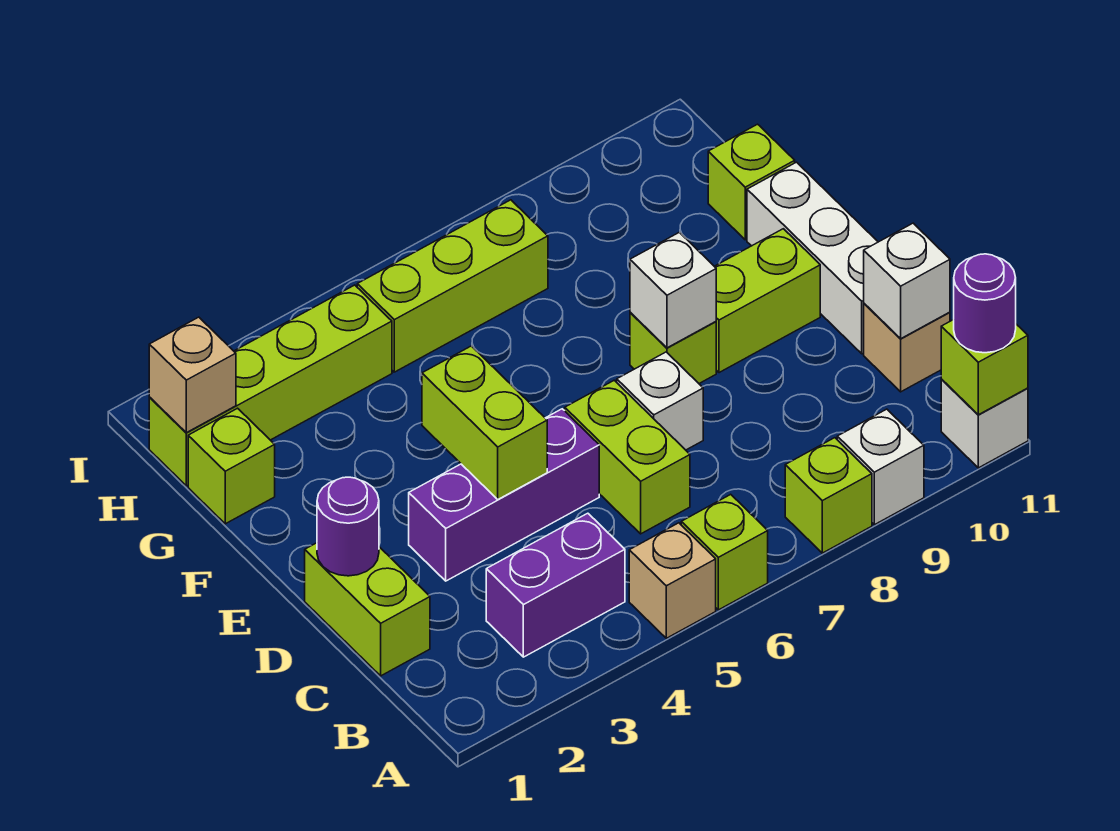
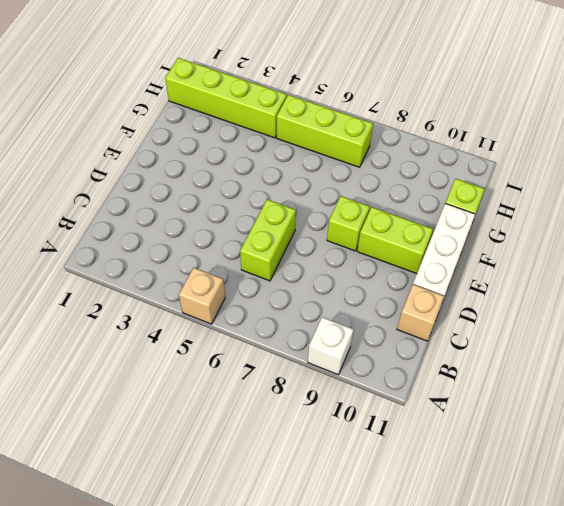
none -> lime brick A6 level 1
none -> lime brick A8 level 1
none -> white brick A11 level 1

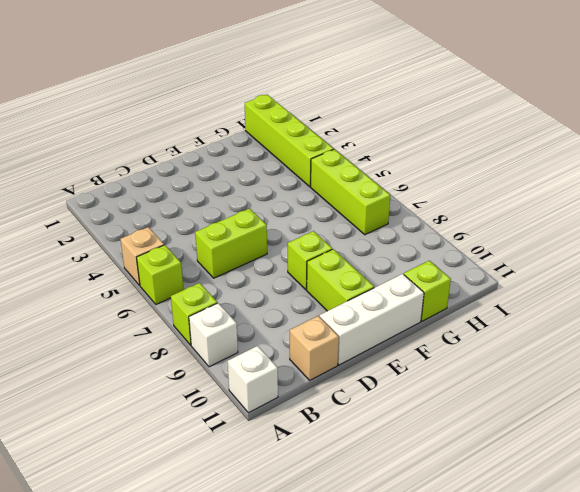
none -> purple brick B3:B4 level 1
none -> lime brick C1:D1 level 1
none -> purple brick D3:D5 level 1

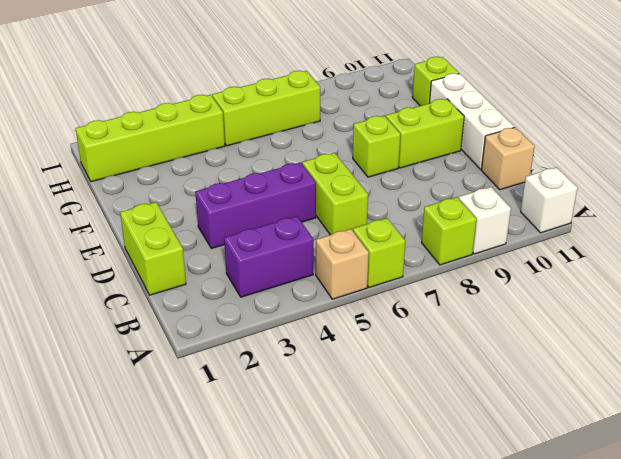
none -> white brick D7 level 1
none -> lime brick G1 level 1
none -> lime brick A11 level 2

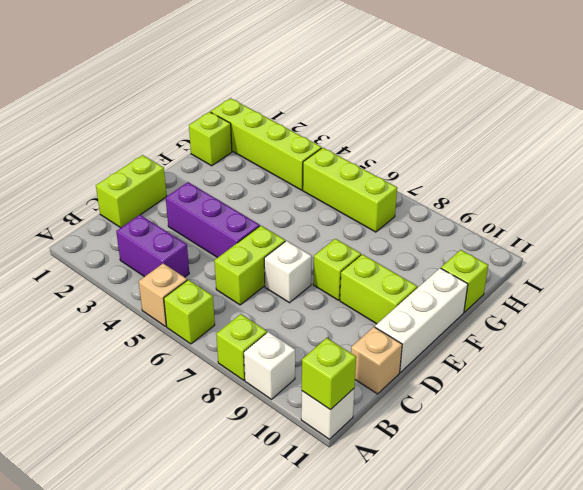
none -> white brick C11 level 2
none -> purple round brick D1 level 2
none -> lime brick D4:E4 level 2

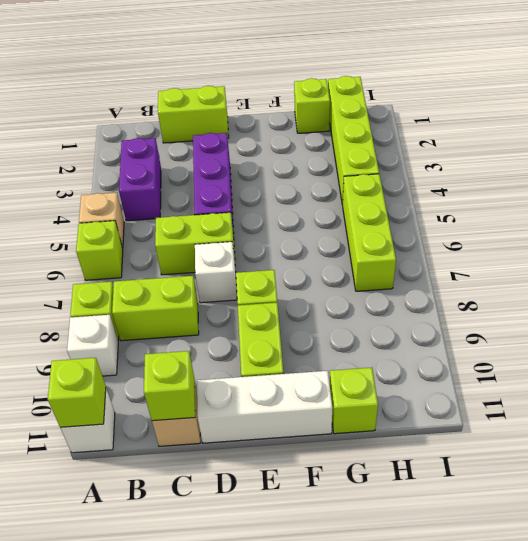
lime brick B8:C8 level 1 -> lime brick D4:E4 level 2
lime brick C11 level 2 -> white brick C11 level 2
none -> purple round brick D1 level 2
none -> white brick E8 level 2
none -> tan brick H1 level 2

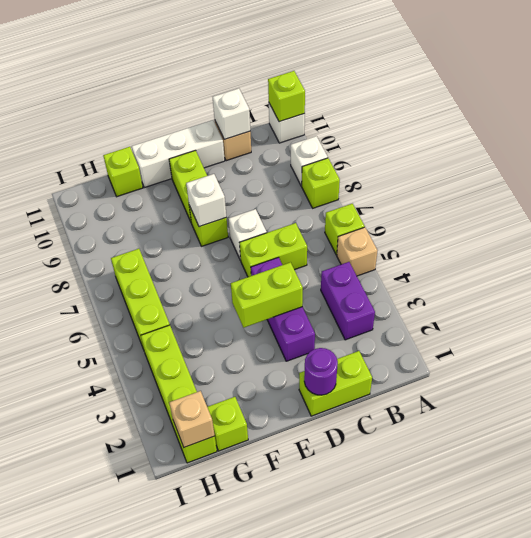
none -> purple round brick A11 level 3

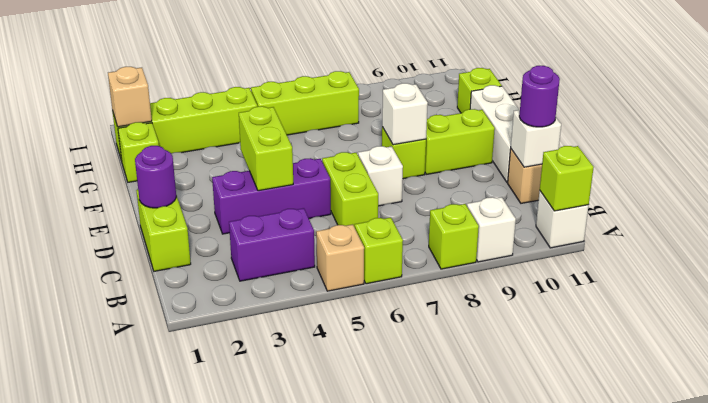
purple round brick C11 level 3 -> purple round brick A11 level 3

